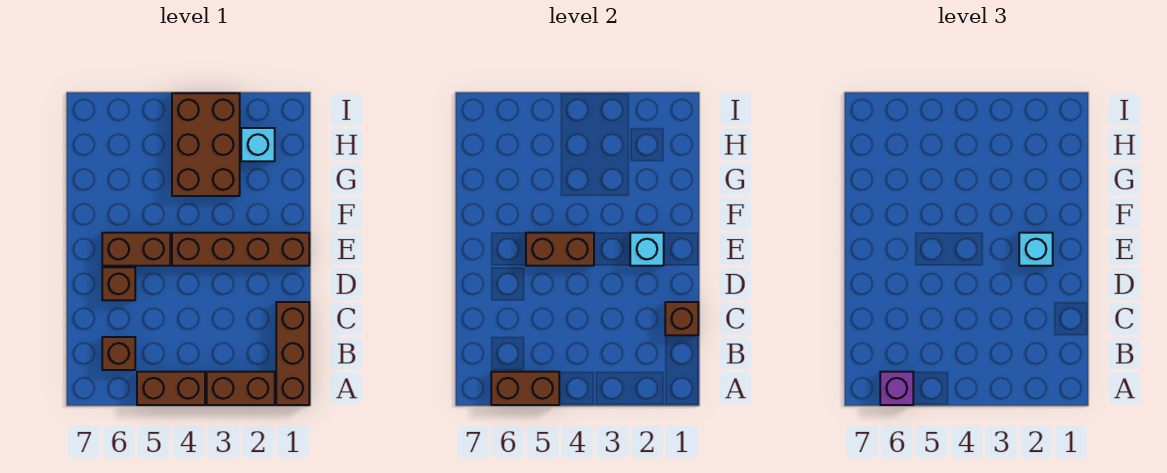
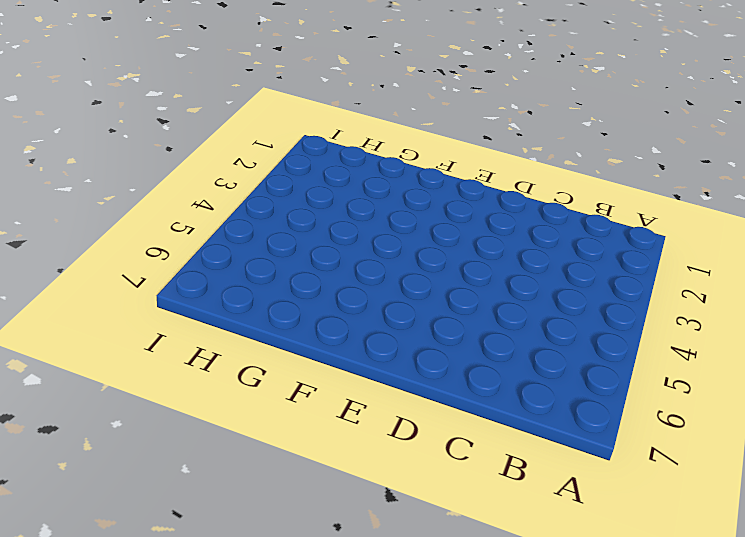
none -> brown brick A1:C1 level 1
none -> brown brick A2:A3 level 1
none -> brown brick A4:A5 level 1

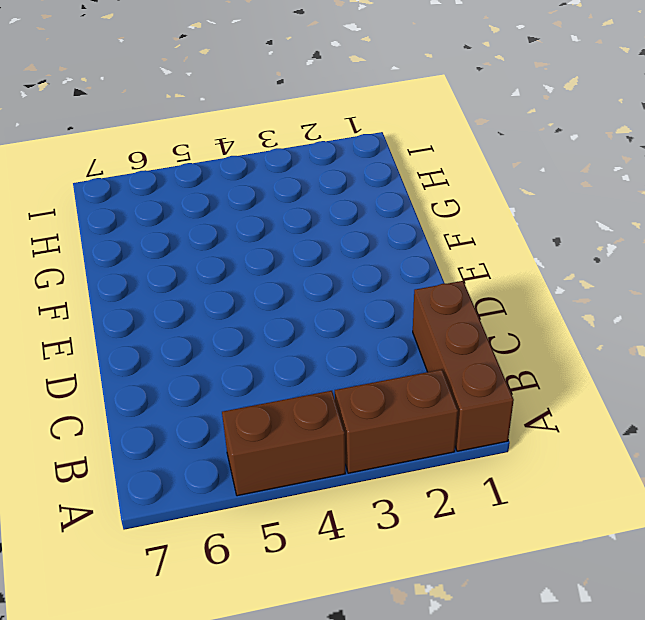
none -> brown brick B6 level 1
none -> brown brick D6 level 1
none -> brown brick E1:E4 level 1

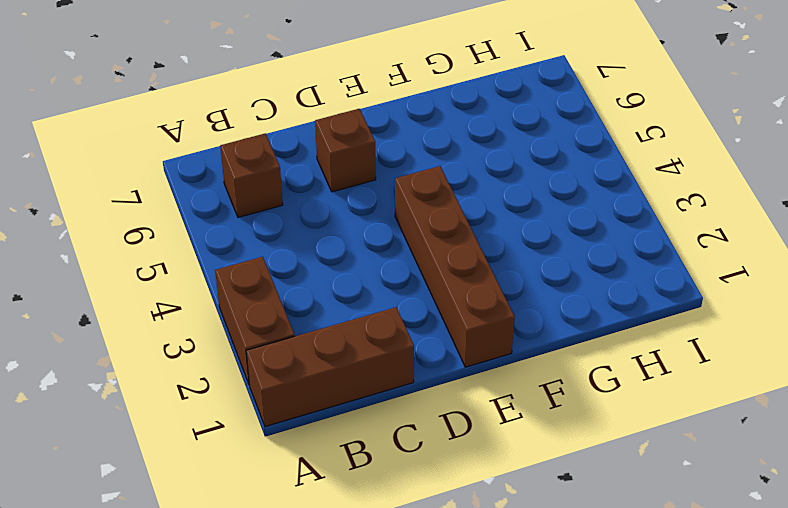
none -> brown brick A4:A5 level 1
none -> brown brick E5:E6 level 1
none -> brown brick G3:I4 level 1

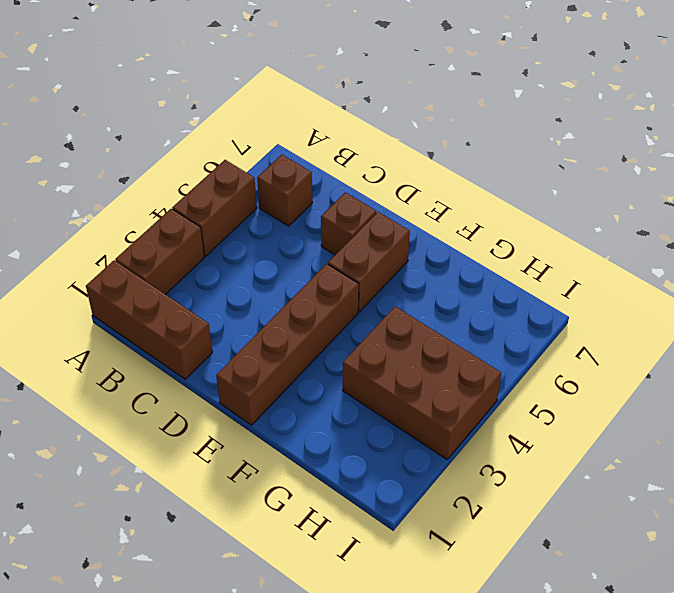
none -> cyan brick H2 level 1
none -> brown brick A5:A6 level 2
none -> brown brick C1 level 2

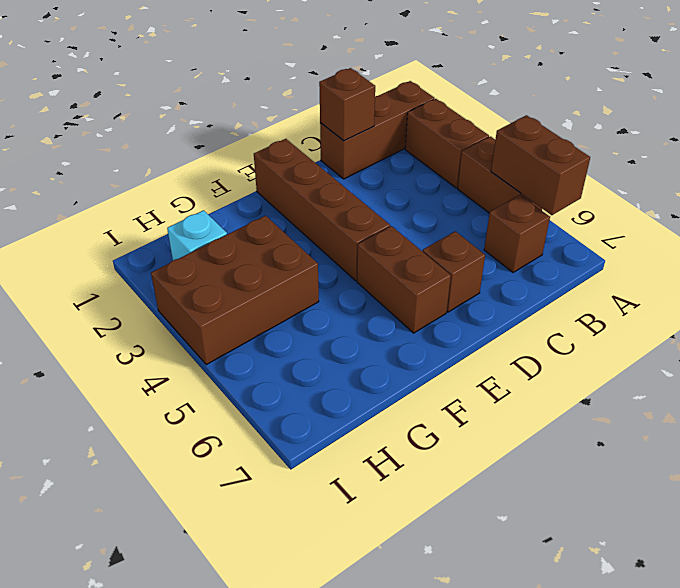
none -> cyan brick E2 level 2
none -> brown brick E4:E5 level 2
none -> purple brick A6 level 3

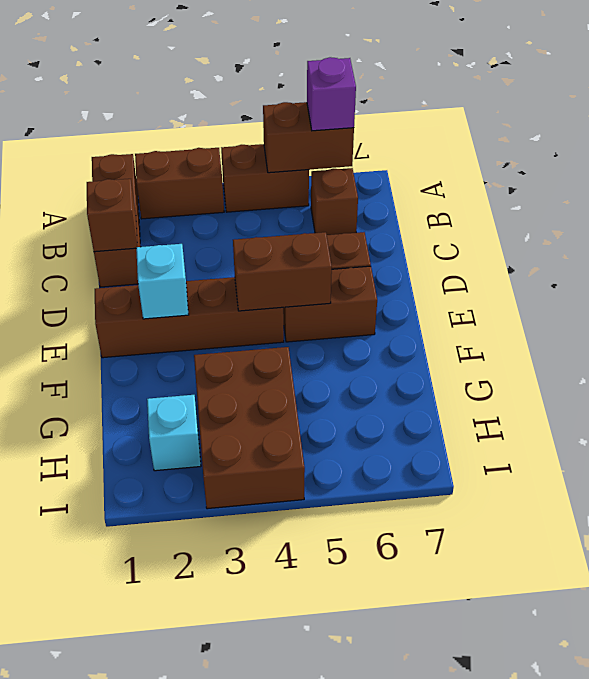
none -> cyan brick E2 level 3

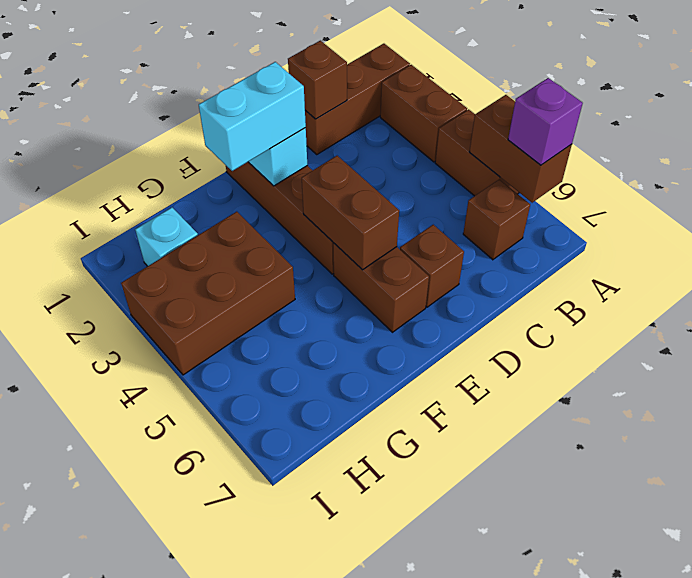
cyan brick E2:F2 level 3 -> cyan brick E2 level 3

